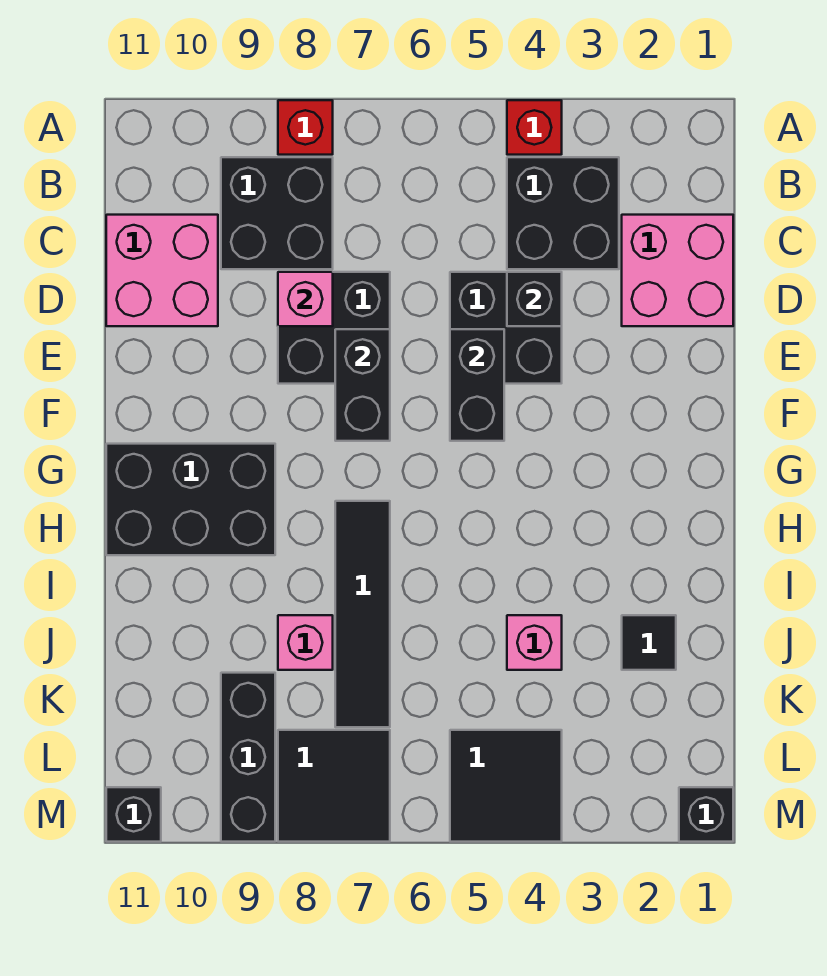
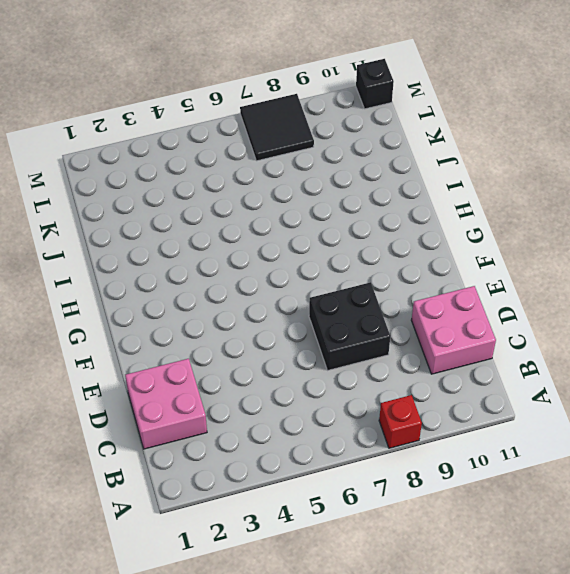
none -> red brick A4 level 1
none -> black brick B3:C4 level 1
none -> black brick B8:C9 level 1

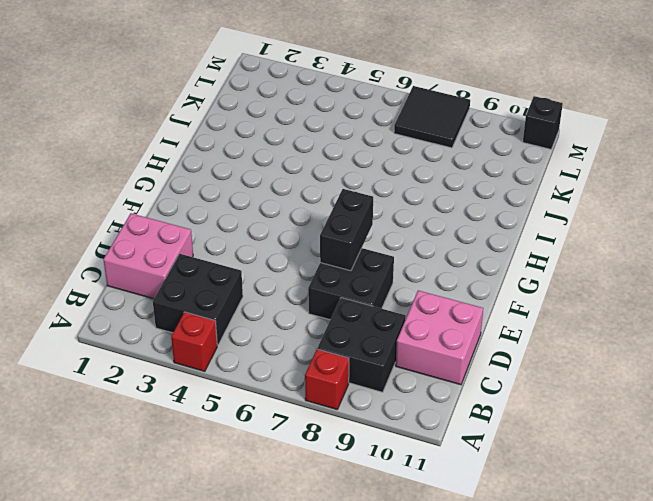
none -> black brick D4:E5 level 1
none -> black brick G9:H11 level 1
none -> black tile H7:K7 level 1

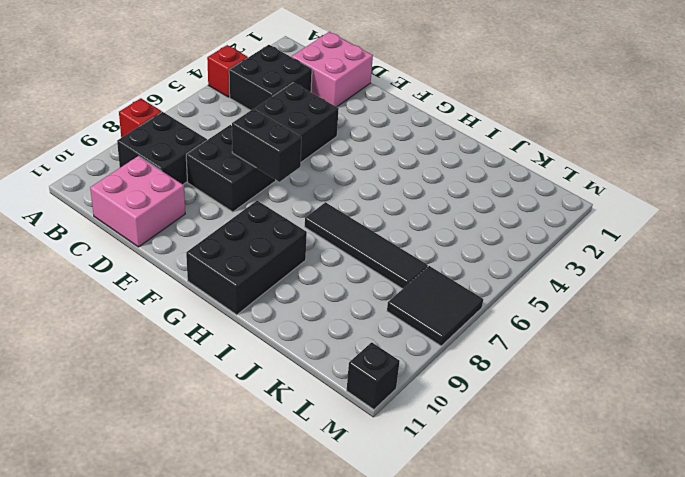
none -> black tile J2 level 1
none -> pink brick J4 level 1
none -> pink brick J8 level 1

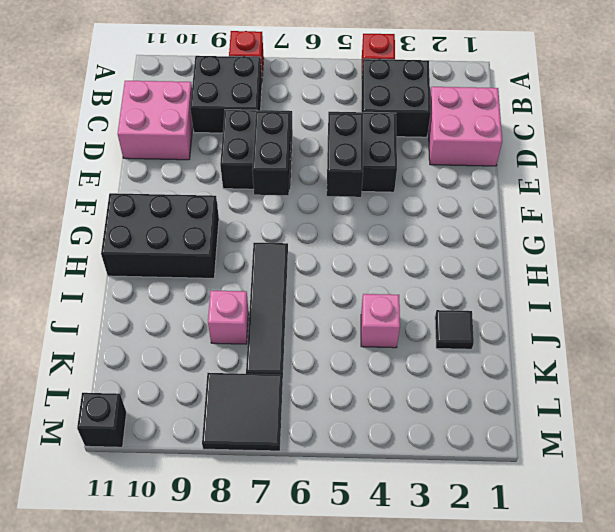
none -> black brick K9:M9 level 1
none -> black tile L4:M5 level 1
none -> black brick M1 level 1

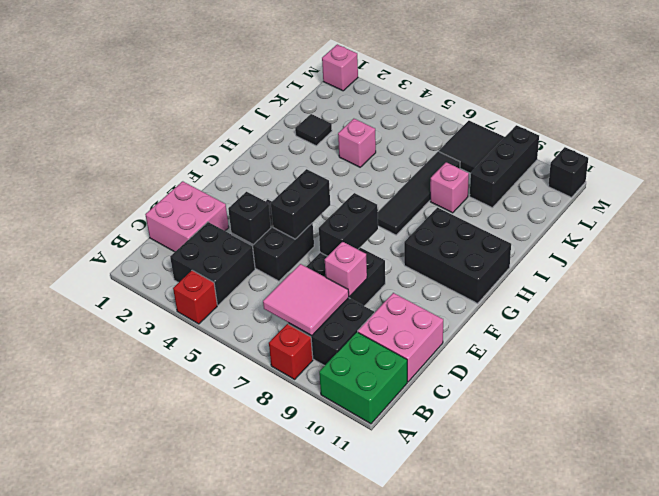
green brick A10:B11 level 1 -> none
pink tile B7:C8 level 2 -> none
pink brick M1 level 1 -> black brick M1 level 1
none -> black tile L4:M5 level 1

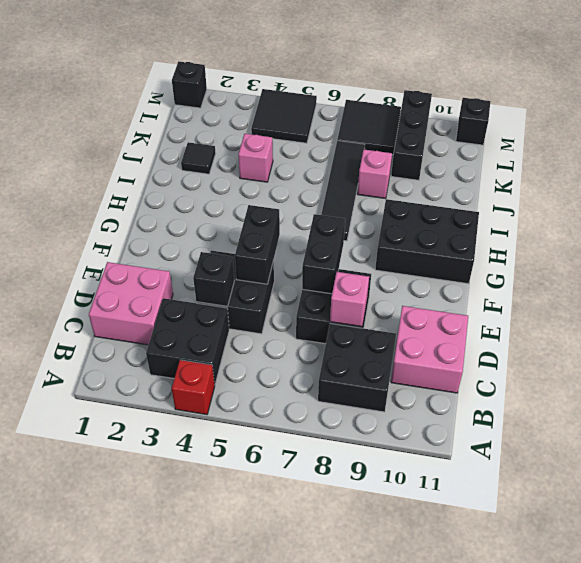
none -> red brick A8 level 1

